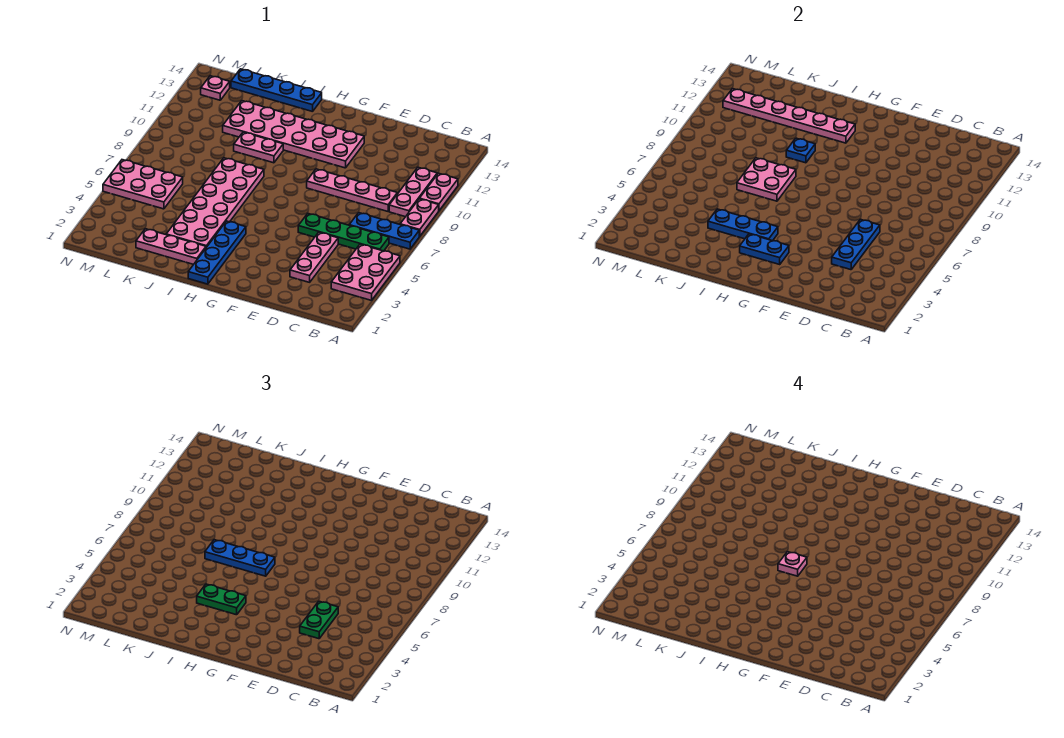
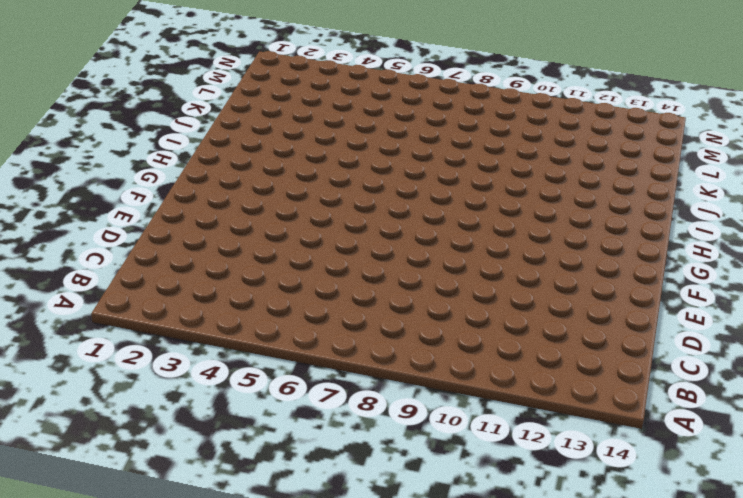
none -> pink plate A3:B5 level 1
none -> blue plate A7:C7 level 1
none -> pink plate A8:A9 level 1

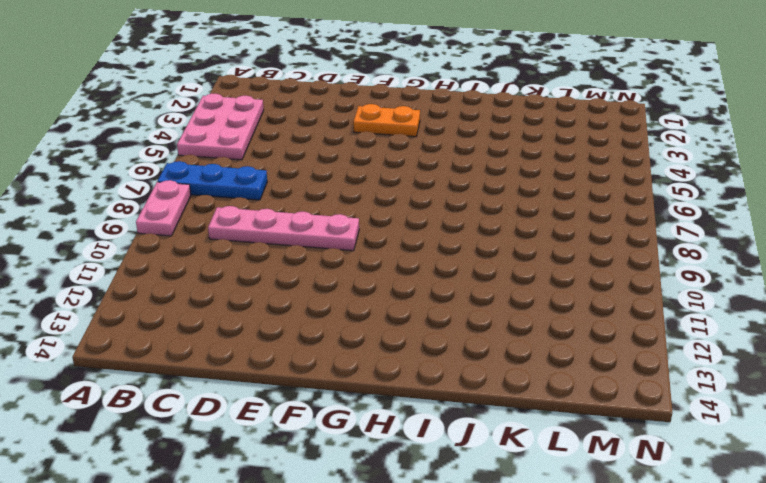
orange plate F3:G3 level 1 -> none
none -> pink plate A10:A11 level 1
none -> green plate B6:E6 level 1
none -> pink plate B9:B11 level 1

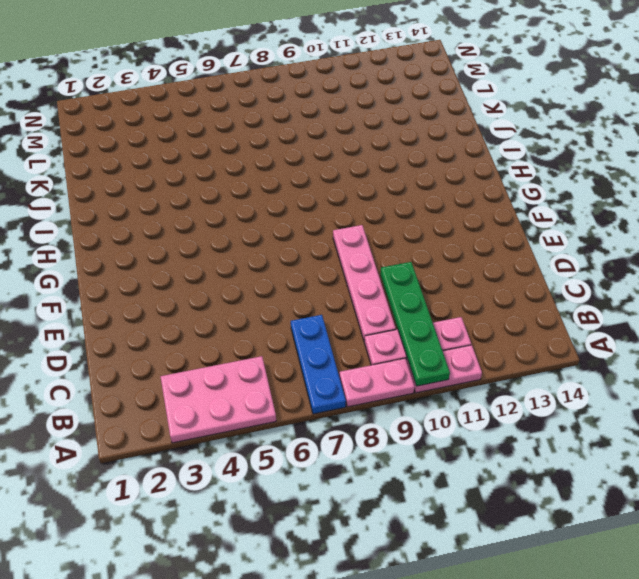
green plate A10:D10 level 2 -> green plate B6:E6 level 1
none -> pink plate D3:D5 level 1
none -> pink plate F11:K12 level 1
none -> blue plate H1:H4 level 1

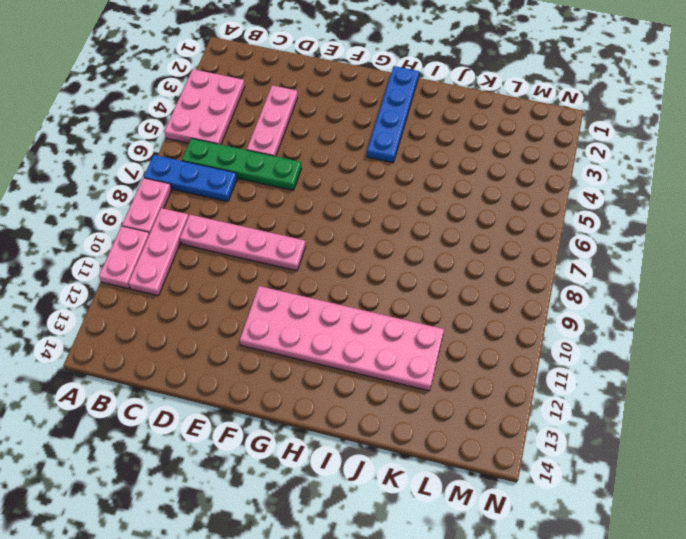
none -> pink plate I2:K2 level 1
none -> pink plate I3:J8 level 1
none -> pink plate I10:J10 level 1

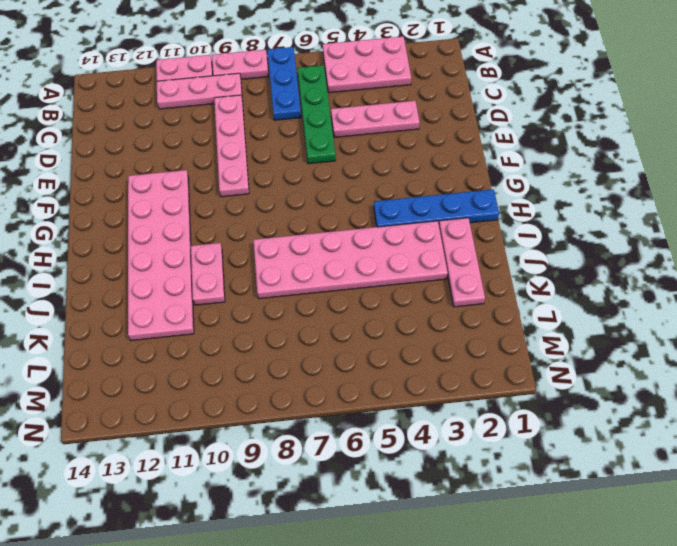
none -> blue plate I14:L14 level 1
none -> pink plate L5:N6 level 1
none -> pink plate M13 level 1

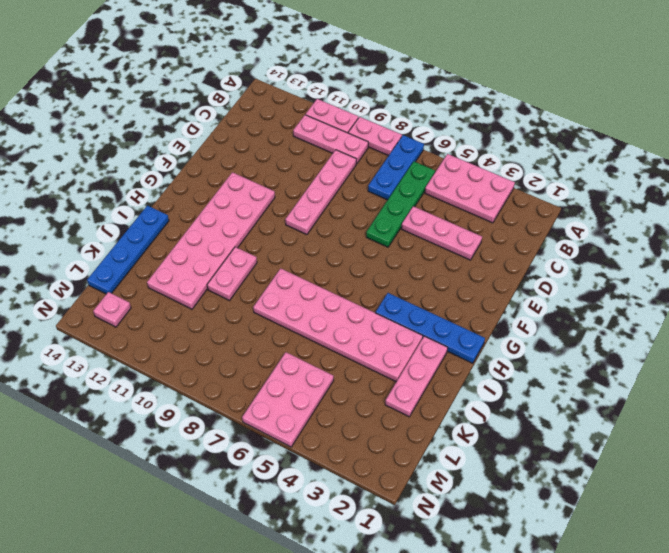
none -> blue plate D4:D6 level 2
none -> blue plate G3:H3 level 2
none -> blue plate H4:J4 level 2

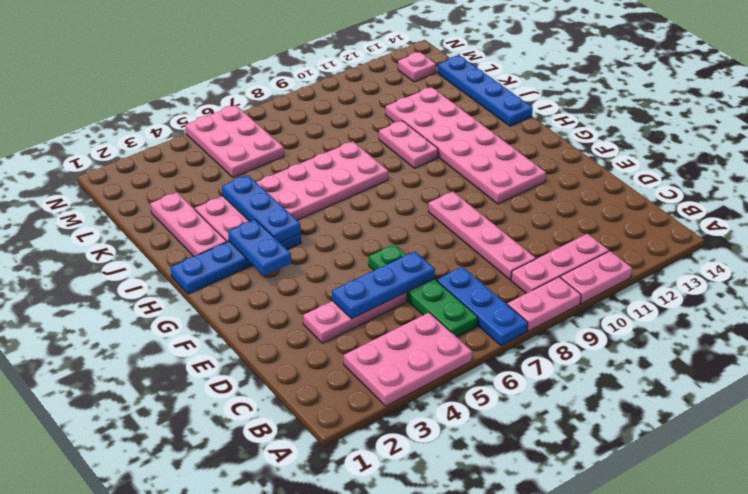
none -> pink plate H12:M12 level 2
none -> pink plate I7:J8 level 2
none -> blue plate I10 level 2

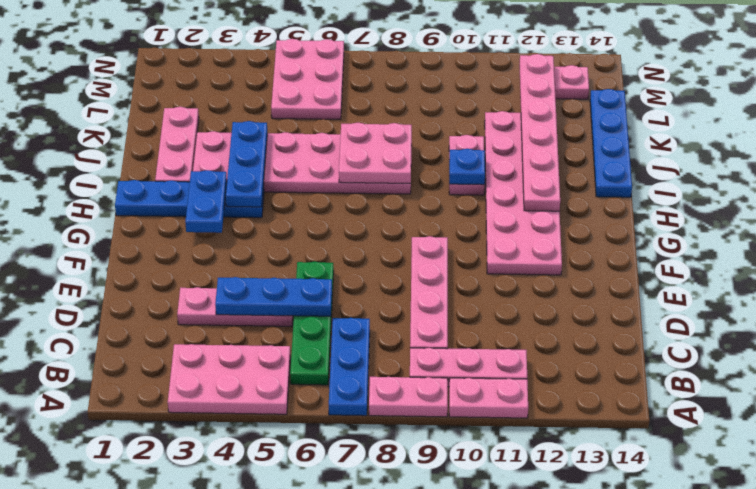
none -> green plate D4:D5 level 3
none -> green plate H4:I4 level 3
none -> blue plate H7:J7 level 3

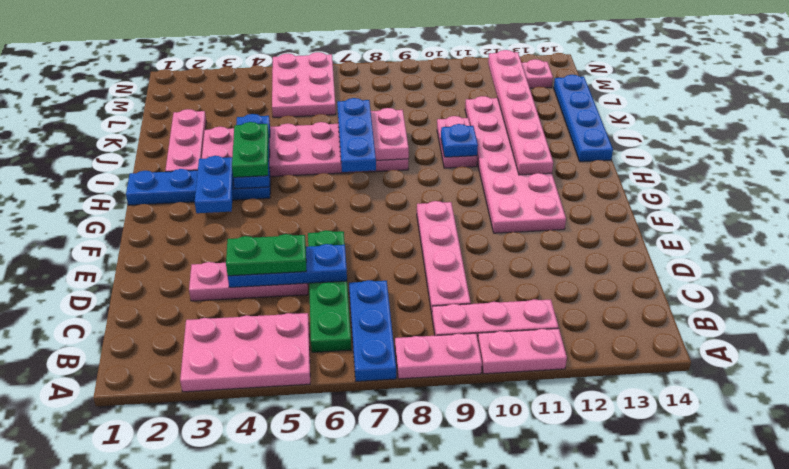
none -> pink plate H7 level 4

